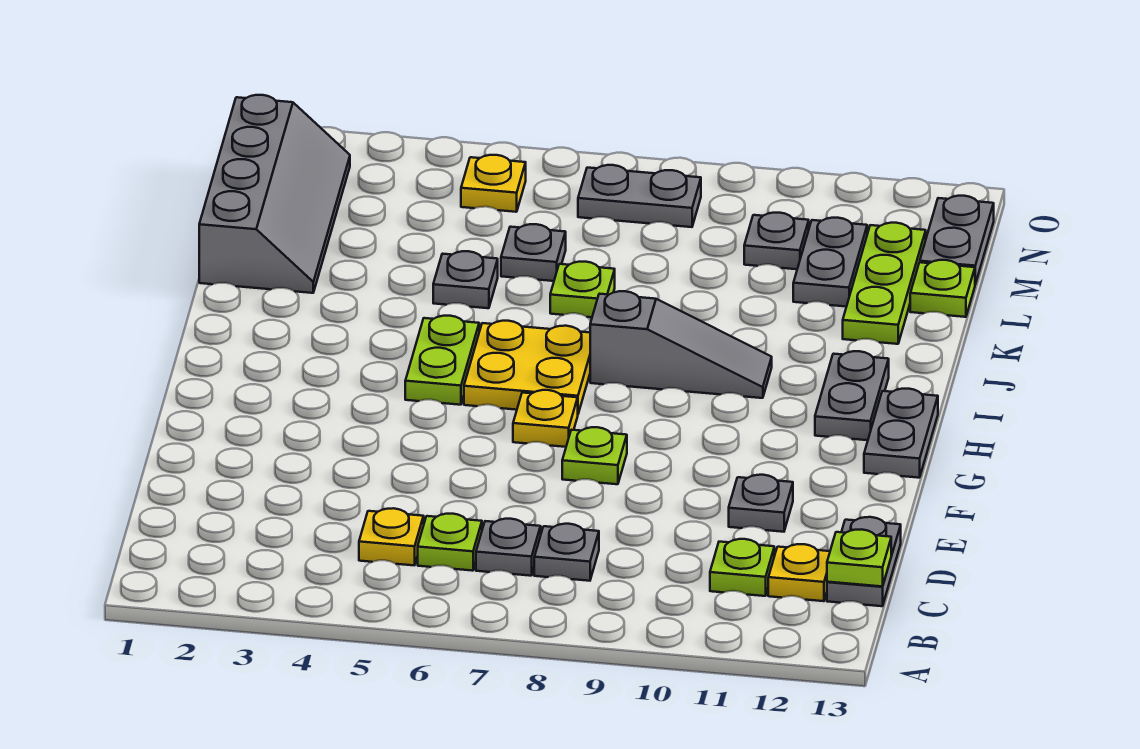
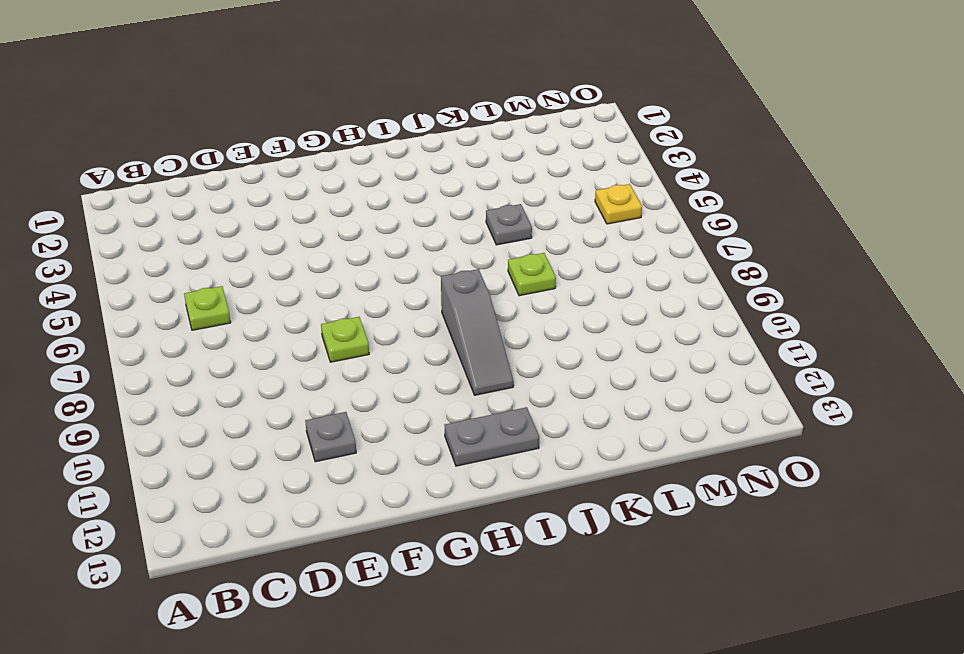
none -> yellow plate C5 level 1
none -> grey plate C7 level 1
none -> grey plate C8 level 1

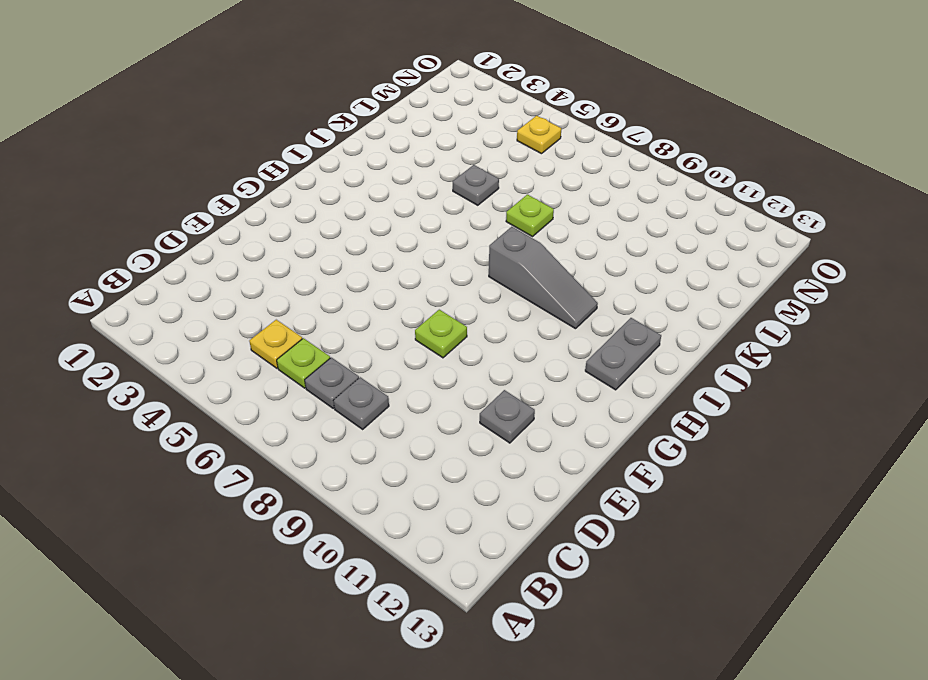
none -> lime plate C11 level 1
none -> yellow plate C12 level 1
none -> grey plate C13:D13 level 1

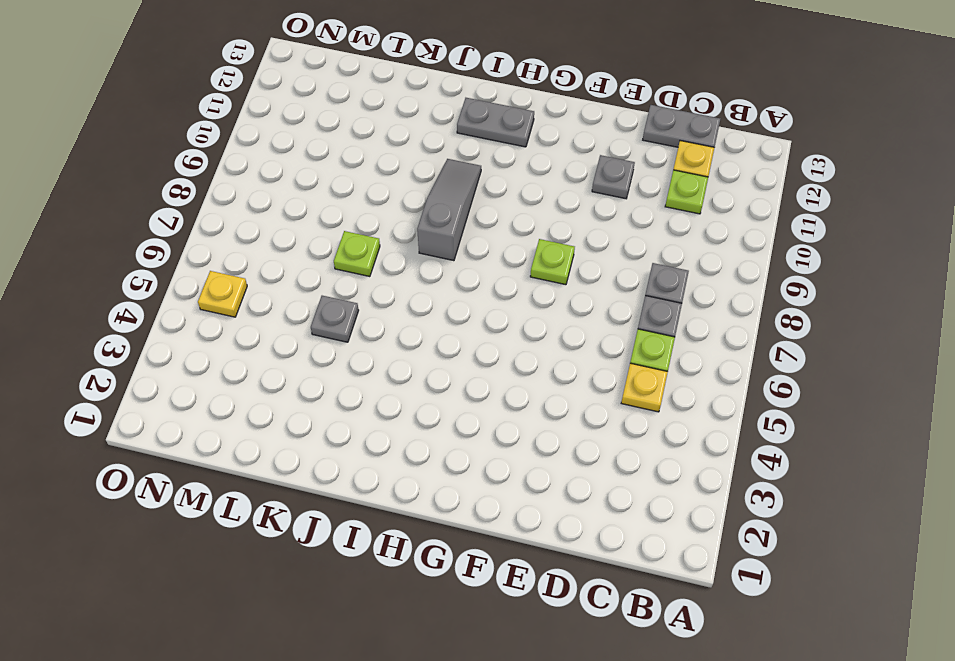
none -> yellow plate G7 level 1
none -> grey plate G13:H13 level 1
none -> lime plate H5:I5 level 1

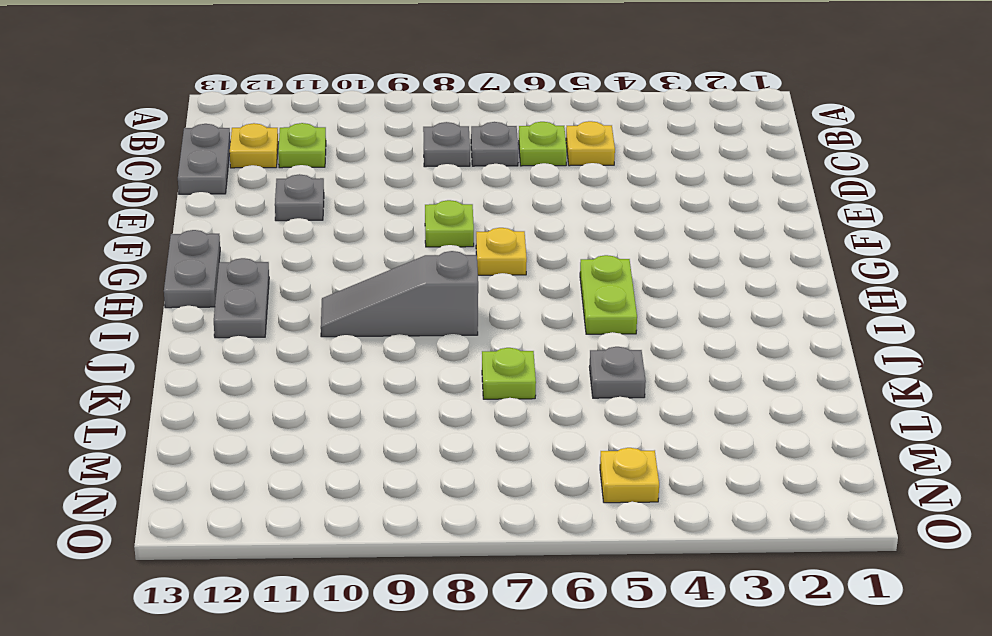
none -> yellow plate H6:I7 level 1
none -> grey slope K1:N2 level 1 top 1
none -> lime plate K12:M12 level 1

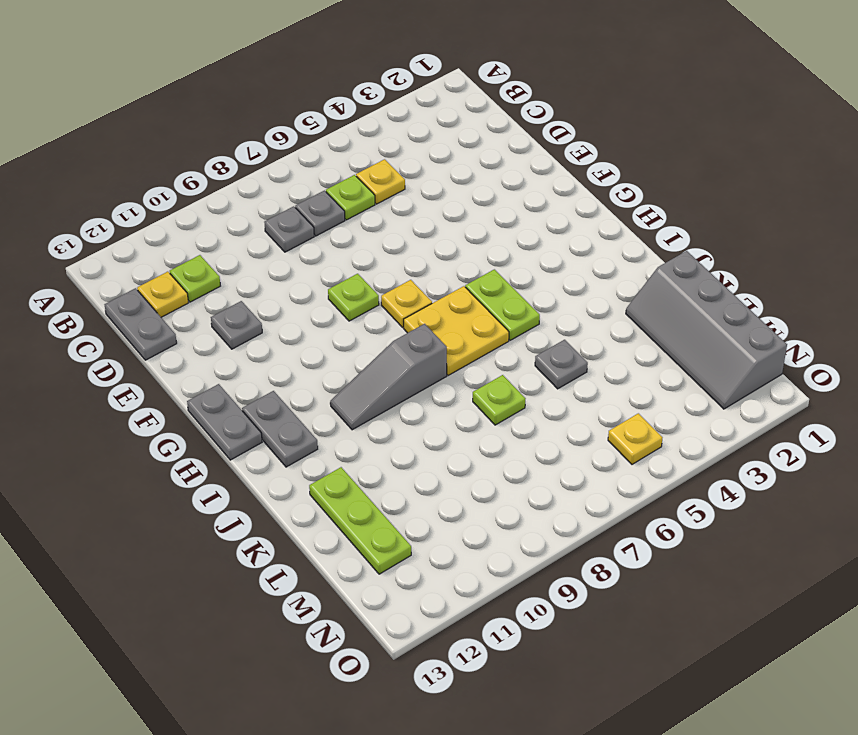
none -> grey plate L6 level 1
none -> grey plate L11:M11 level 1
none -> lime plate L13 level 1

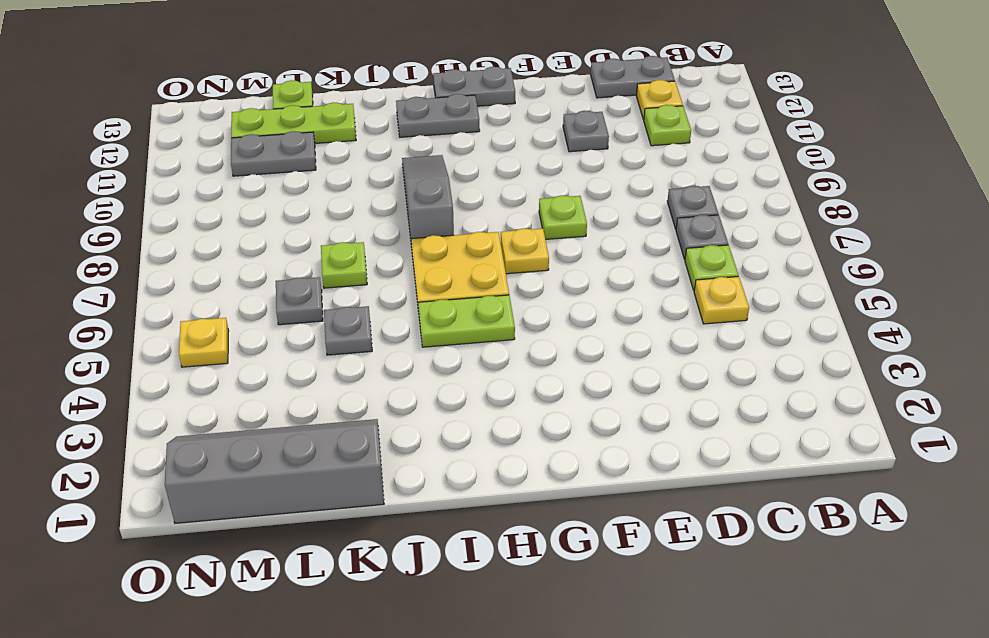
none -> grey plate M10 level 1
none -> grey plate M13:N13 level 1
none -> grey plate N7:N8 level 1

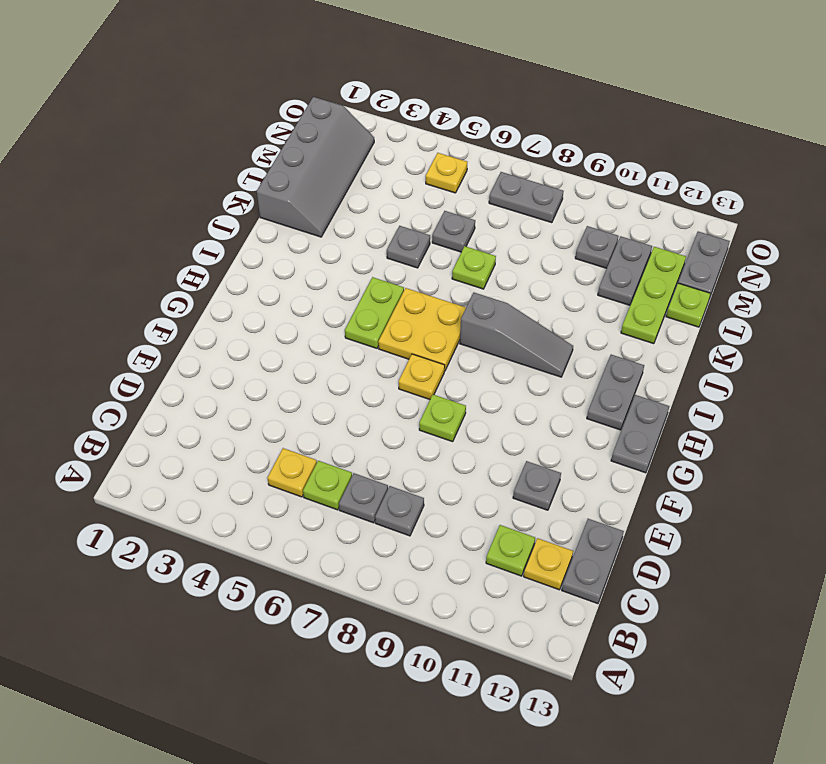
none -> lime plate C13 level 2

